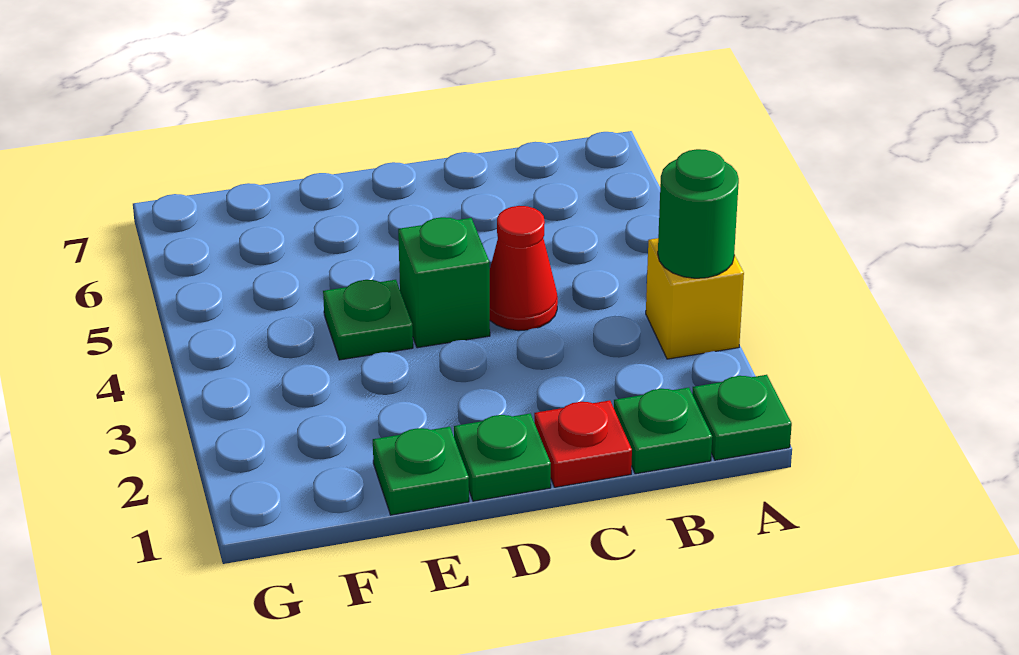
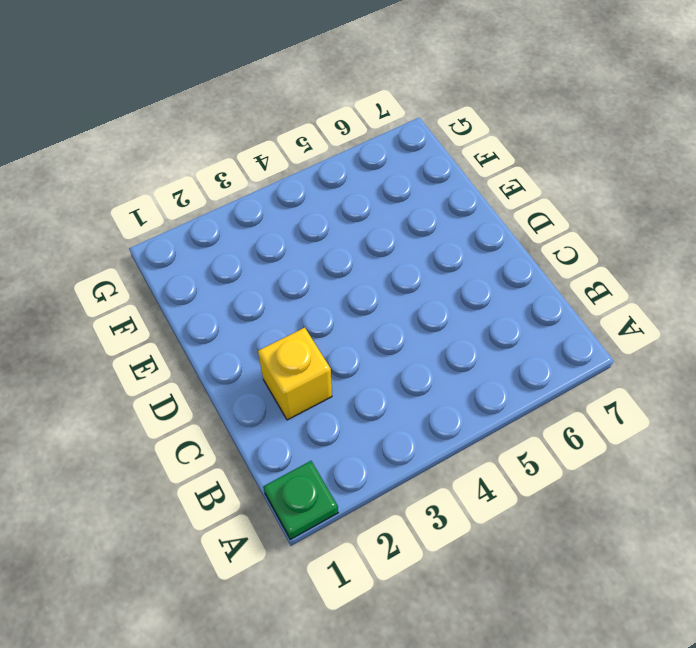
yellow brick C2 level 1 -> yellow brick A3 level 1
none -> green plate B1 level 1
none -> red plate C1 level 1

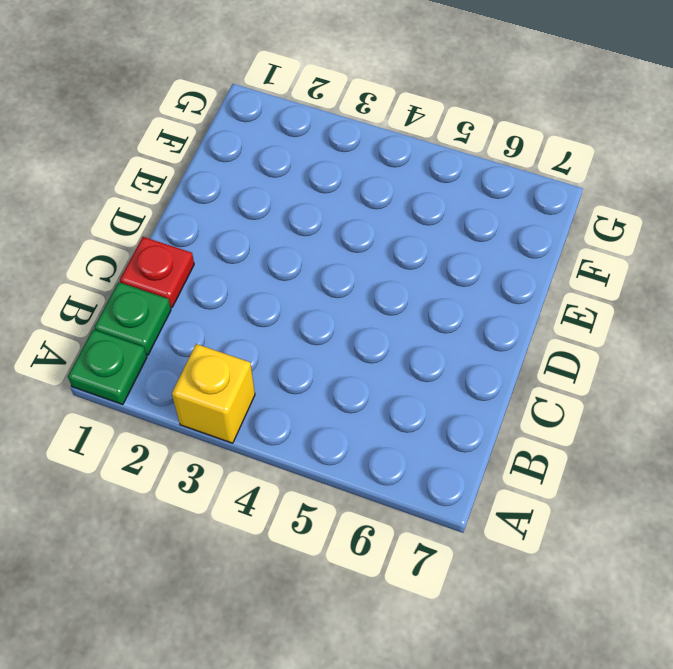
none -> red cone C4 level 1
none -> green plate D1 level 1

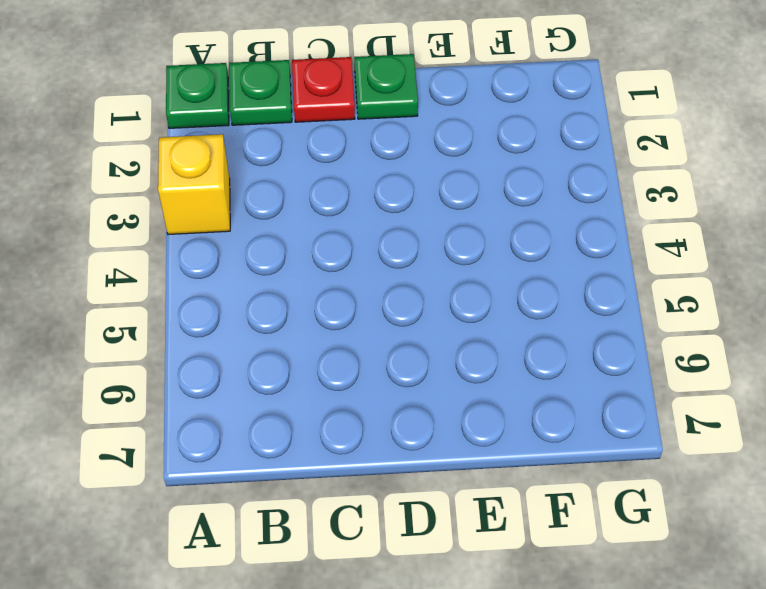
none -> red cone C4 level 1
none -> green brick D4 level 1

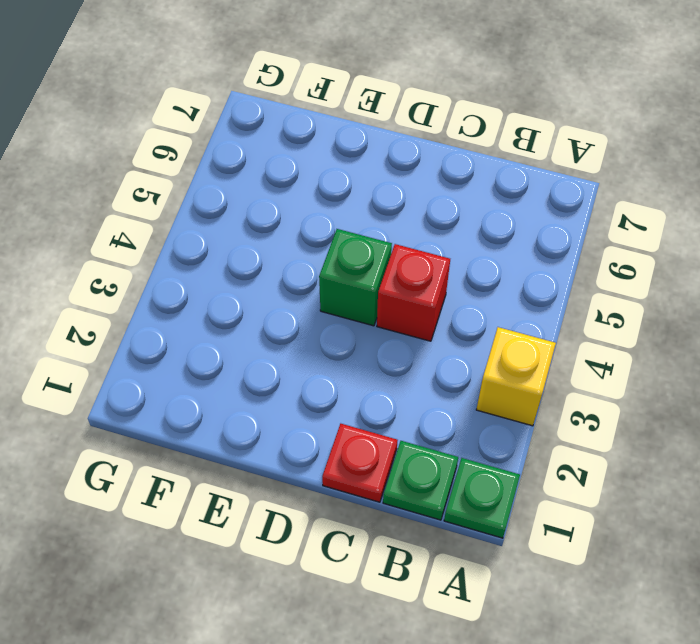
red brick C4 level 1 -> red cone C4 level 1
none -> green plate D1 level 1
none -> green plate E1 level 1

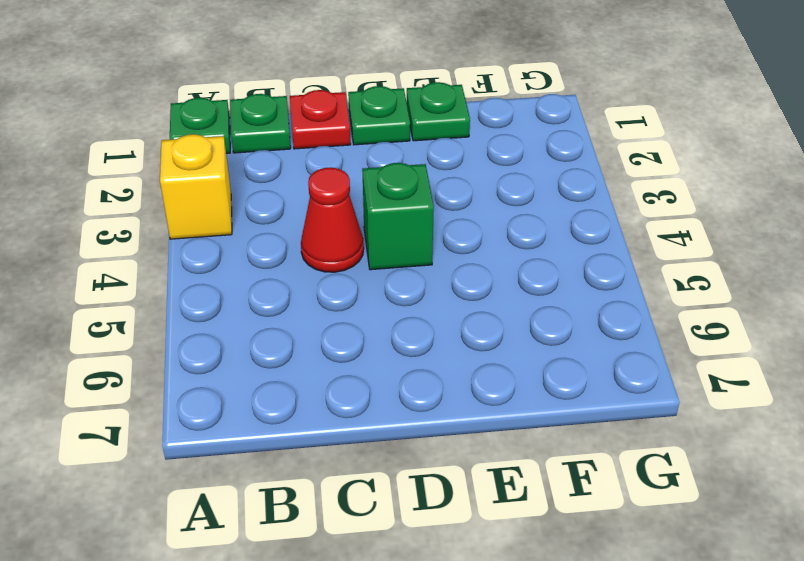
none -> green plate E4 level 1
none -> green round brick A3 level 2

